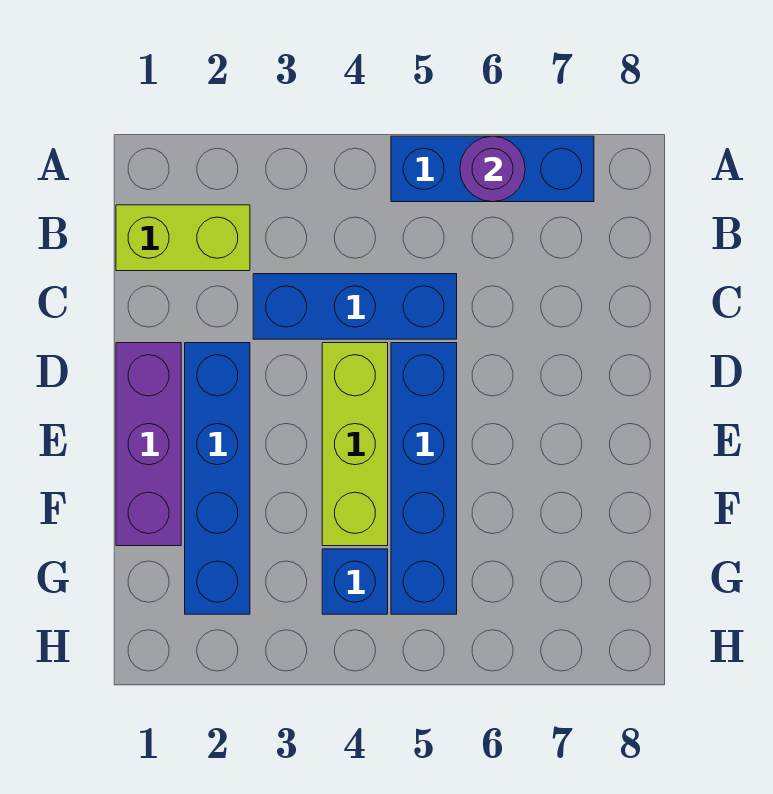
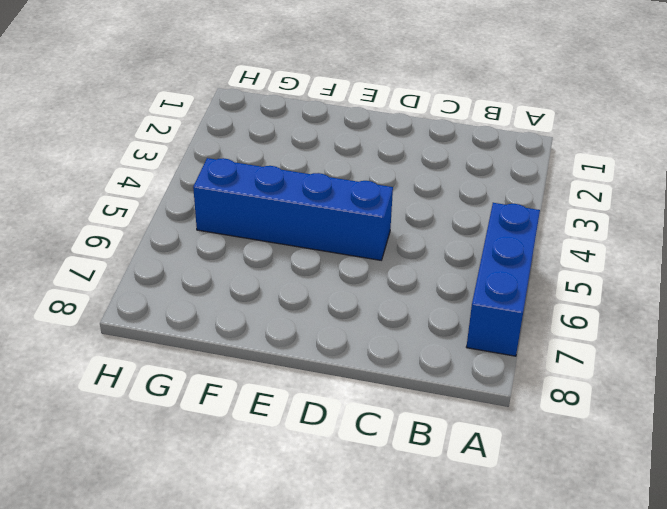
none -> lime brick B1:B2 level 1
none -> blue brick C3:C5 level 1

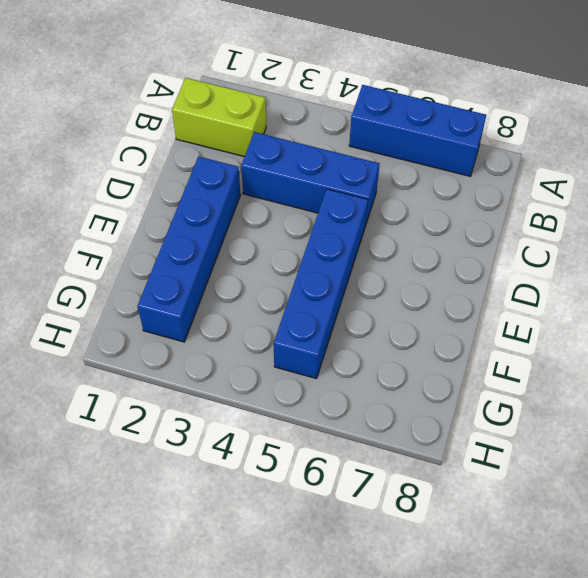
none -> purple brick D1:F1 level 1
none -> lime brick D4:F4 level 1

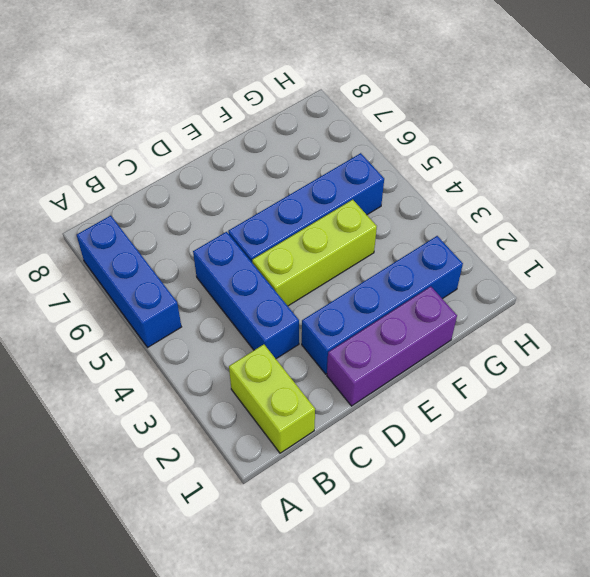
none -> blue brick G4 level 1
none -> purple round brick A6 level 2

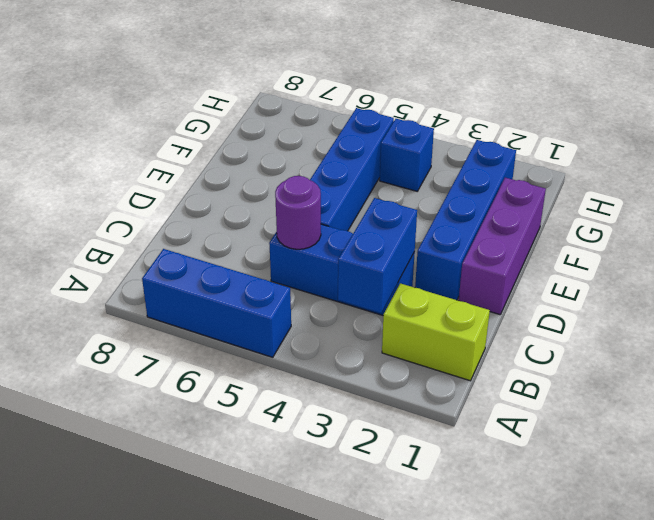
blue brick B3:C3 level 2 -> none
purple round brick C5 level 2 -> purple round brick A6 level 2
none -> lime brick D4:F4 level 1

